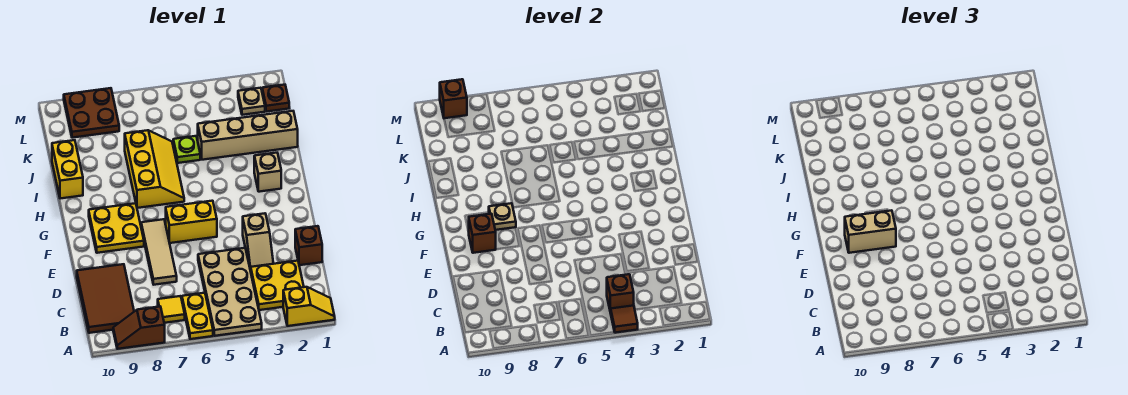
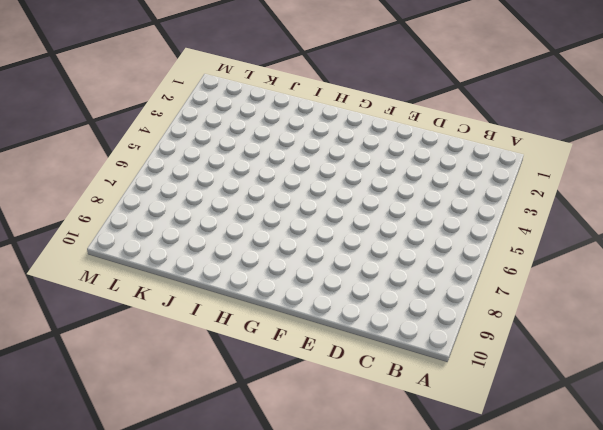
none -> yellow slope A1:A2 level 1 top 2
none -> tan plate A4:D5 level 1
none -> yellow plate A6:B6 level 1

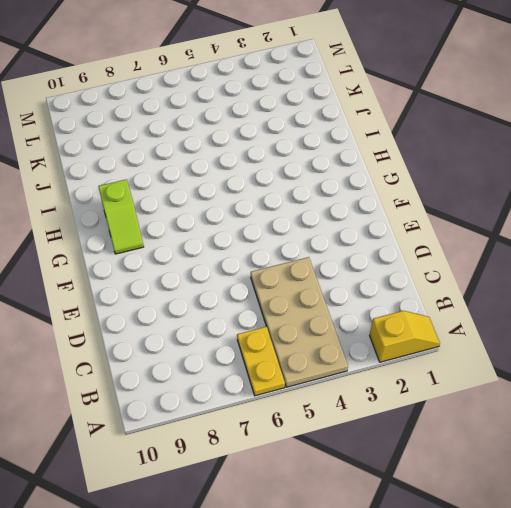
lime slope G9:H9 level 1 top H -> yellow plate F8:G9 level 1
none -> brown slope A8:A9 level 1 top 8
none -> yellow plate B2:C3 level 1
none -> yellow tile B7 level 1

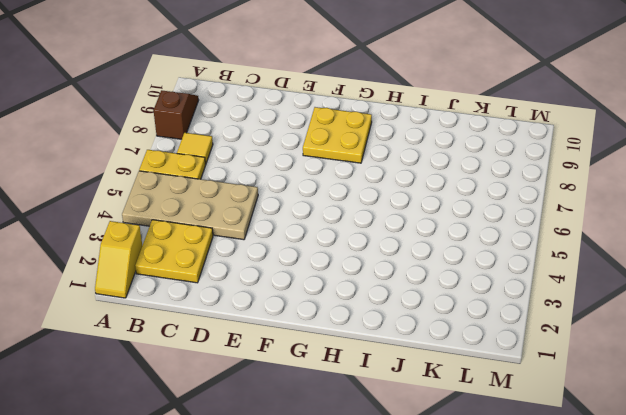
none -> brown tile B9:D10 level 1
none -> brown brick D1 level 1
none -> tan slope D3:E3 level 1 top E

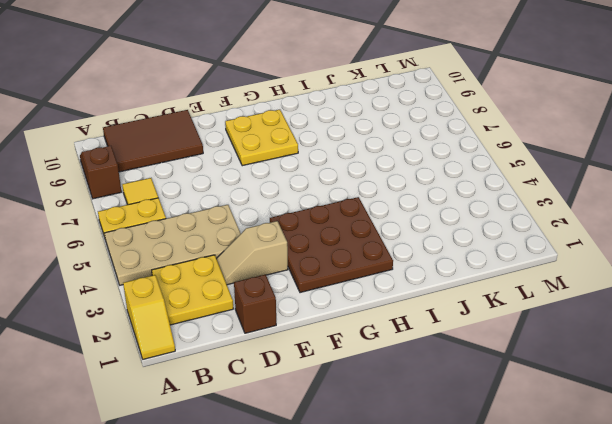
brown plate F2:H4 level 1 -> tan brick H2 level 1
none -> tan tile D7:F7 level 1
none -> yellow brick F5:F6 level 1
none -> yellow slope H6:J7 level 1 top 7

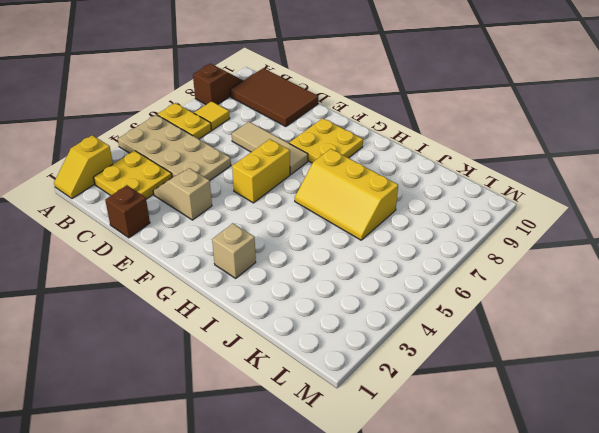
none -> yellow brick I10:J10 level 1
none -> tan brick J1:J4 level 1
none -> lime plate J5 level 1

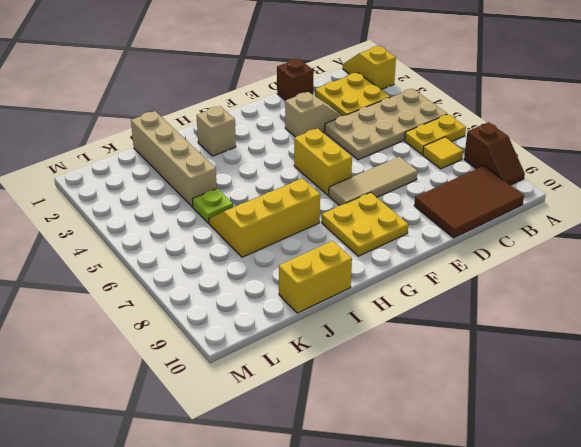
none -> brown plate L1 level 1
none -> tan plate L2 level 1
none -> brown plate L8:M9 level 1

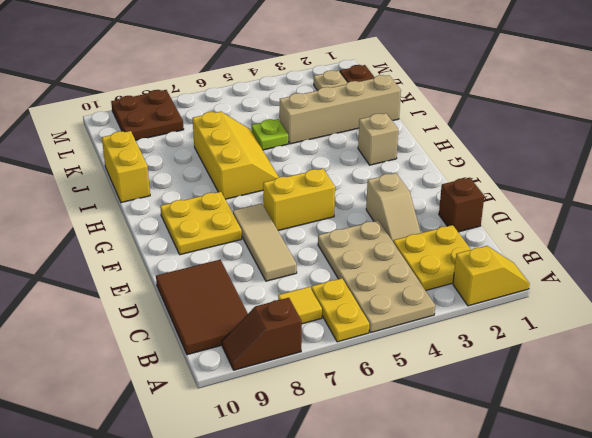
none -> brown tile A4 level 2
none -> brown brick B4 level 2
none -> brown brick F9 level 2

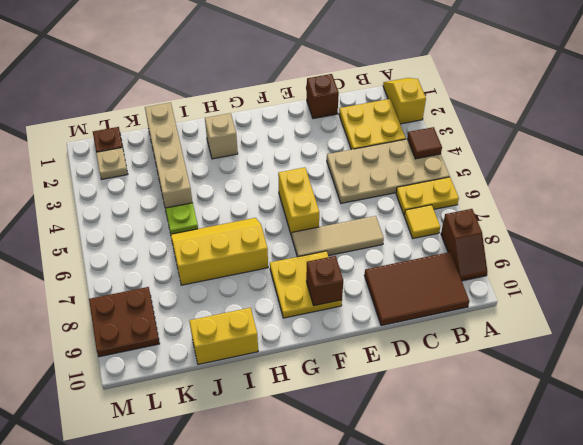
none -> tan slope D3:E3 level 1 top E
none -> brown brick B4 level 2
none -> tan plate G8 level 2

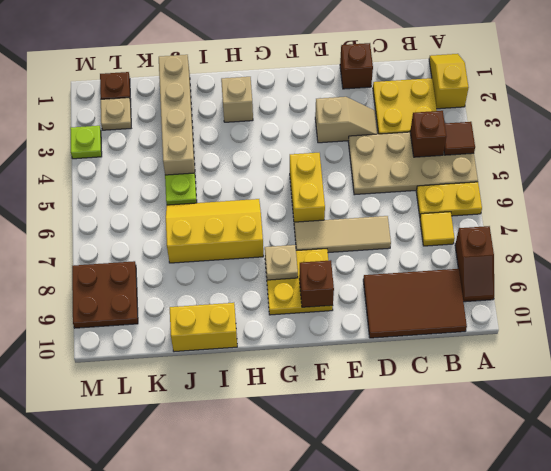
lime plate M3 level 1 -> none
none -> brown brick M9 level 2
none -> tan brick F8:F9 level 3

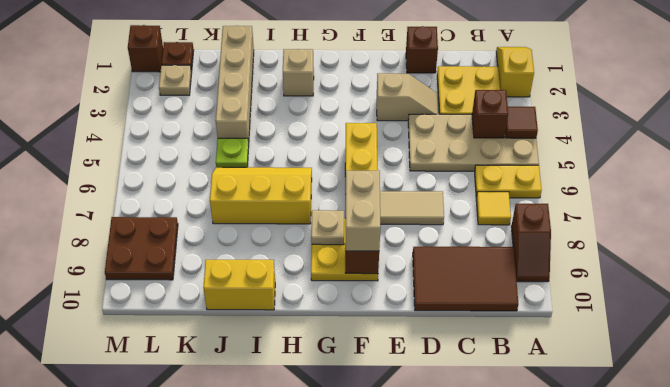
brown brick M1 level 1 -> brown brick M9 level 2

